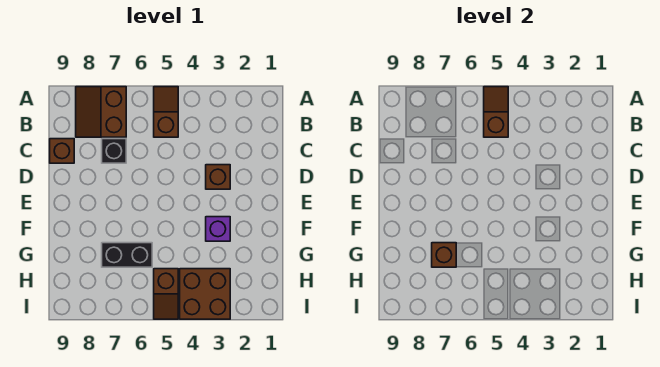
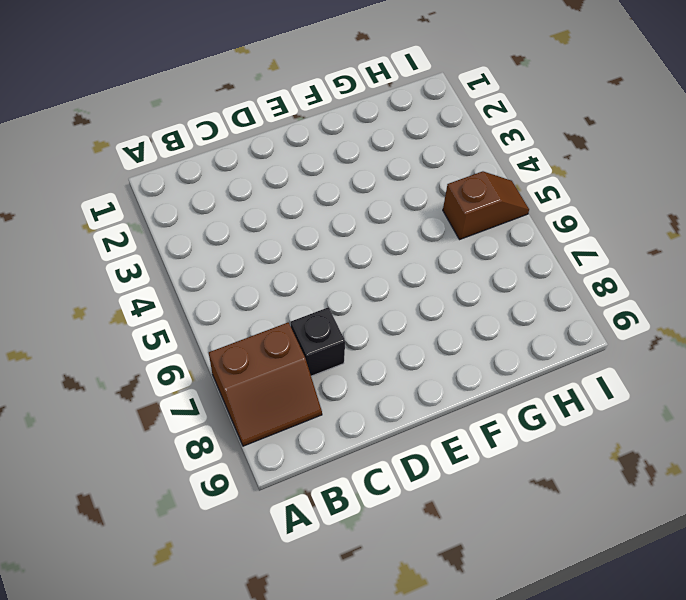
none -> brown slope A5:B5 level 1 top B
none -> brown brick C9 level 1

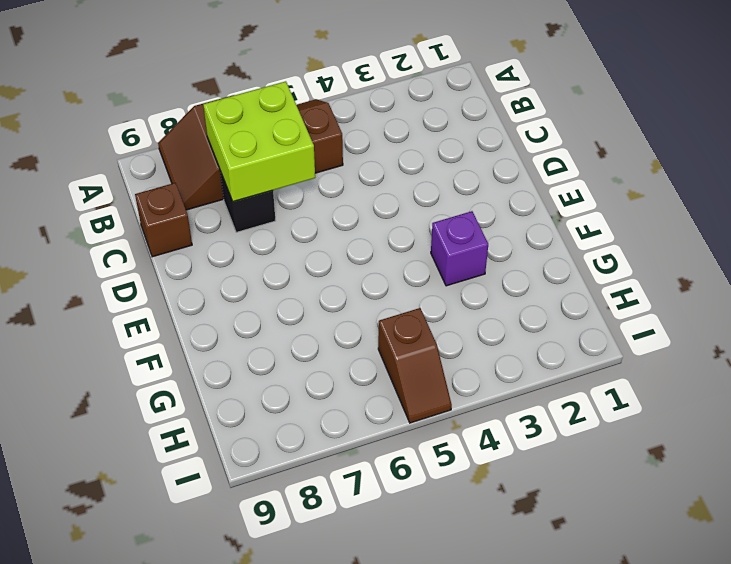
lime brick B6:C7 level 2 -> none
none -> brown brick D3 level 1
none -> black brick G6:G7 level 1

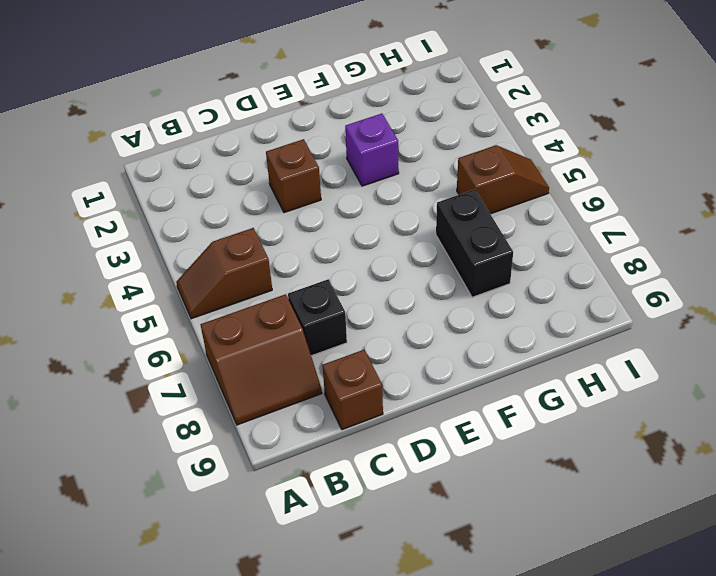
none -> brown brick H3:I4 level 1
none -> brown slope A5:B5 level 2 top B

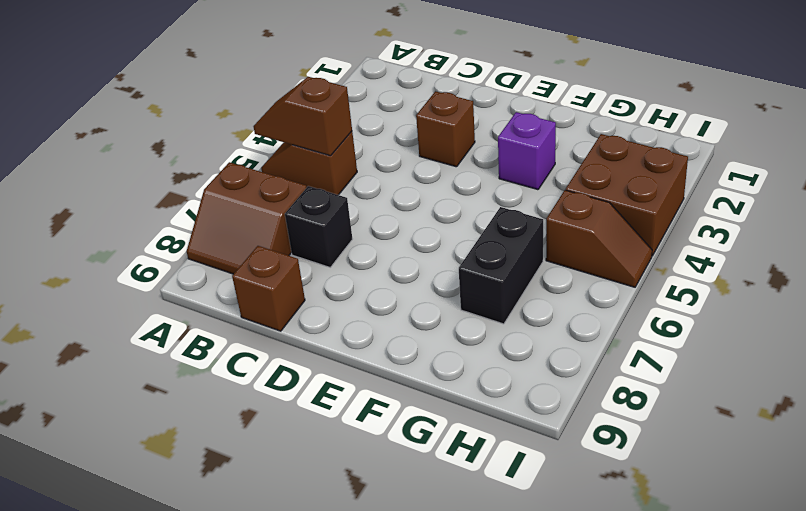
none -> brown brick G7 level 2

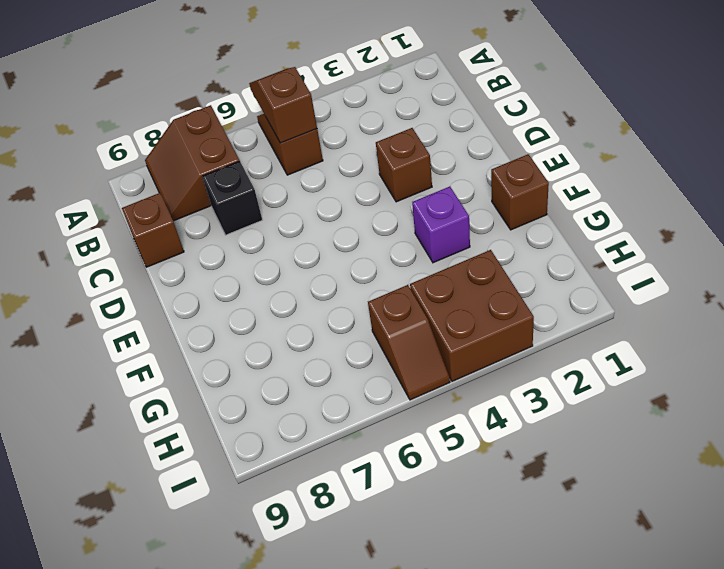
brown brick F1 level 1 -> brown brick G7 level 2
none -> black brick G6:G7 level 1

